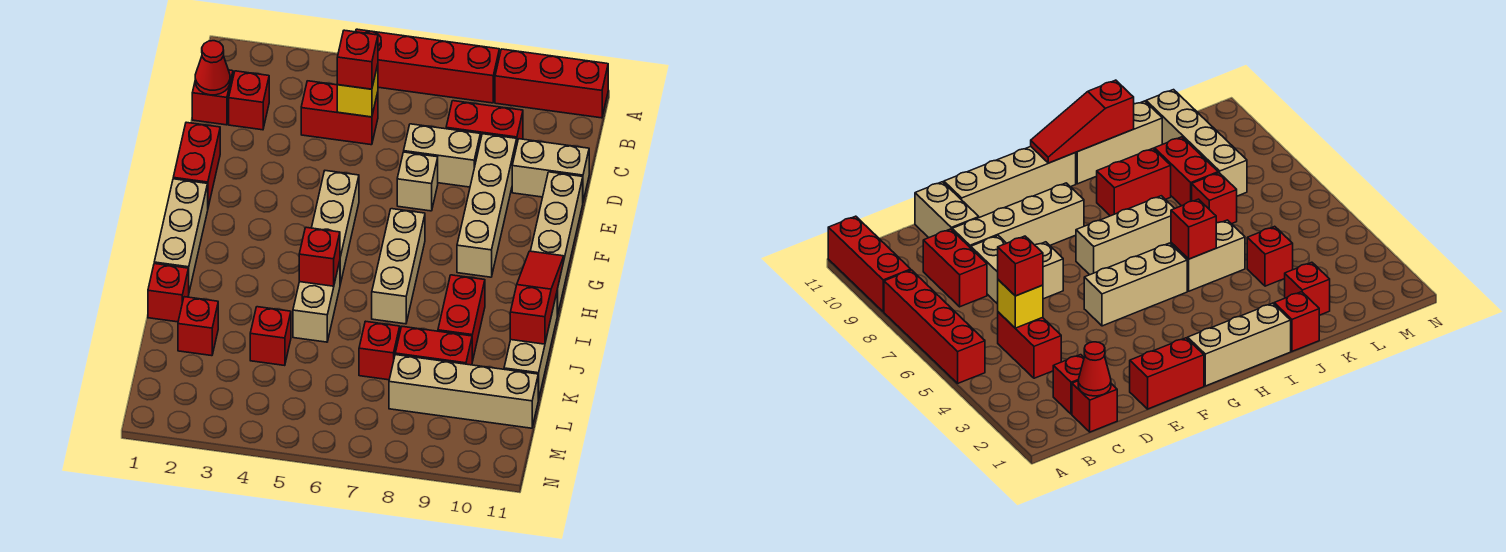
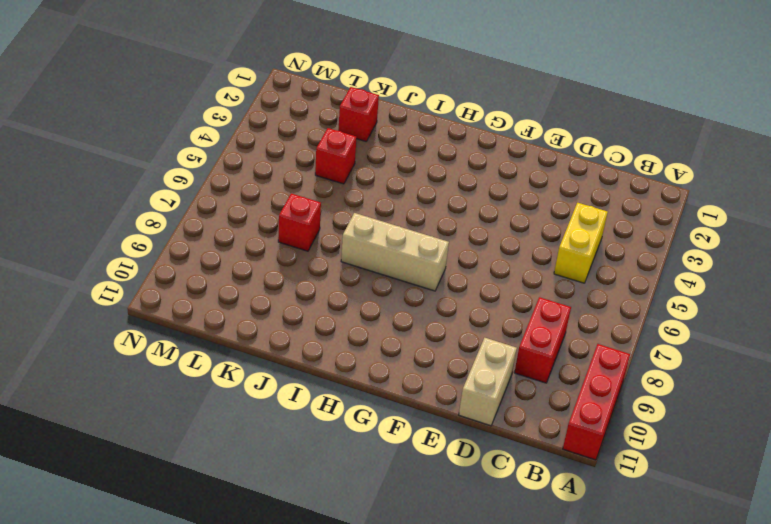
yellow brick C4:C5 level 1 -> red brick C4:C5 level 1
none -> red brick A5:A8 level 1
none -> red brick C1 level 1
none -> red brick C2 level 1

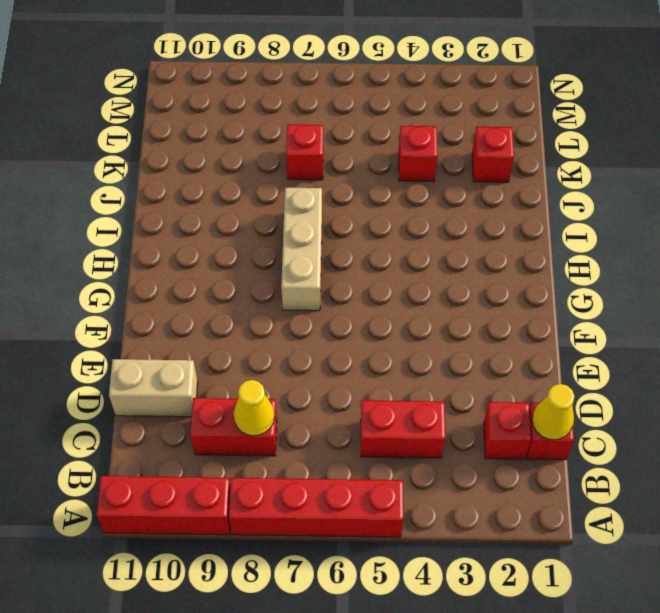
yellow cone C1 level 2 -> red cone C1 level 2
yellow cone C8 level 2 -> none
none -> tan brick D7:D8 level 1
none -> tan brick D9:G9 level 1
none -> red brick E1:F1 level 1

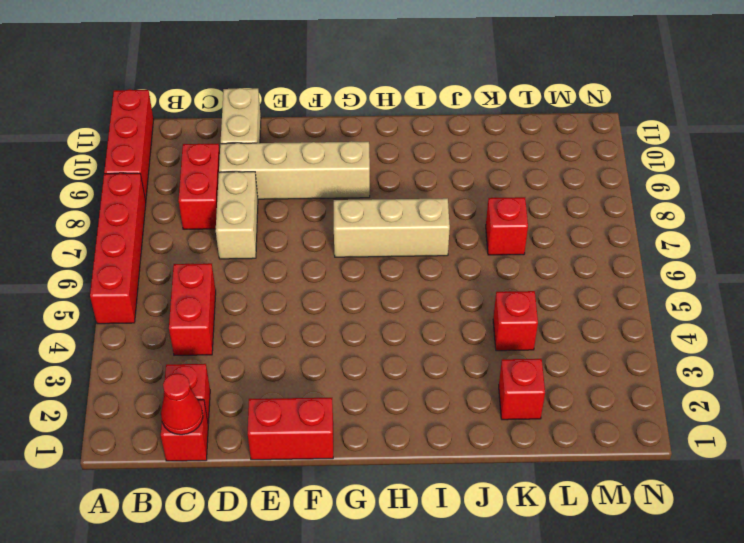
none -> tan brick E7 level 1
none -> tan brick E11:H11 level 1
none -> tan brick F5:H5 level 1

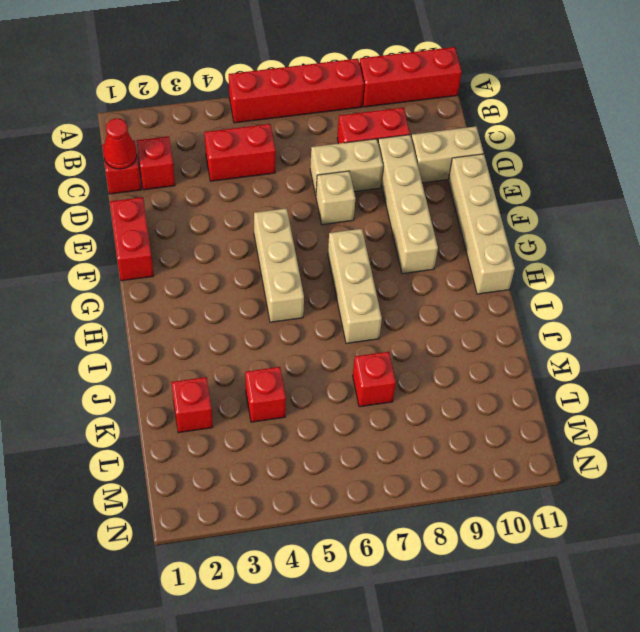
none -> tan brick G1:I1 level 1
none -> tan brick I5:J5 level 1
none -> red brick I9:J9 level 1

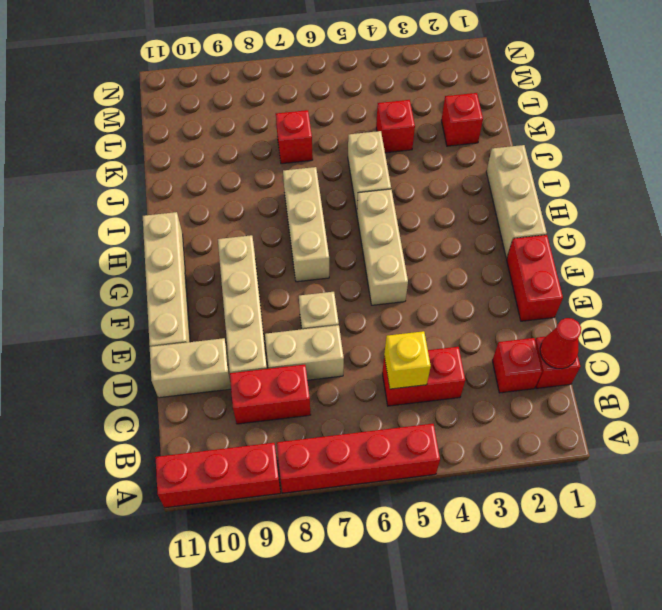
none -> red brick I9:J9 level 1
none -> tan brick I11:K11 level 1
none -> red brick J1 level 1

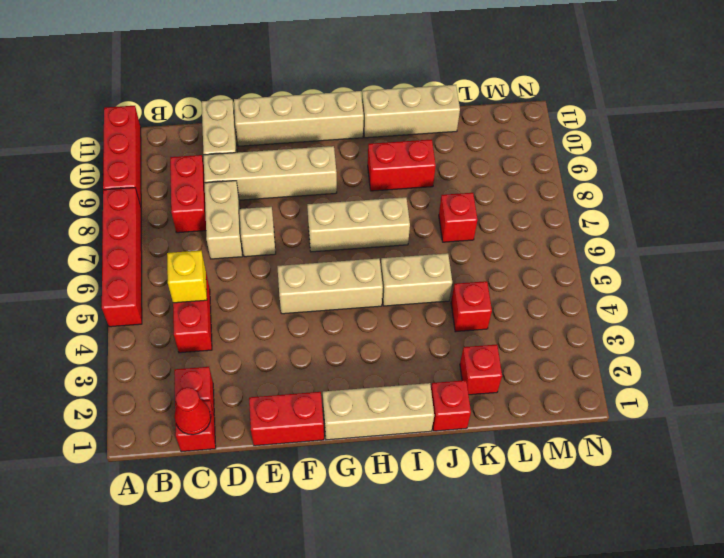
none -> red brick K8:K9 level 1
none -> tan brick L8:L11 level 1
none -> red slope H11:J11 level 2 top J

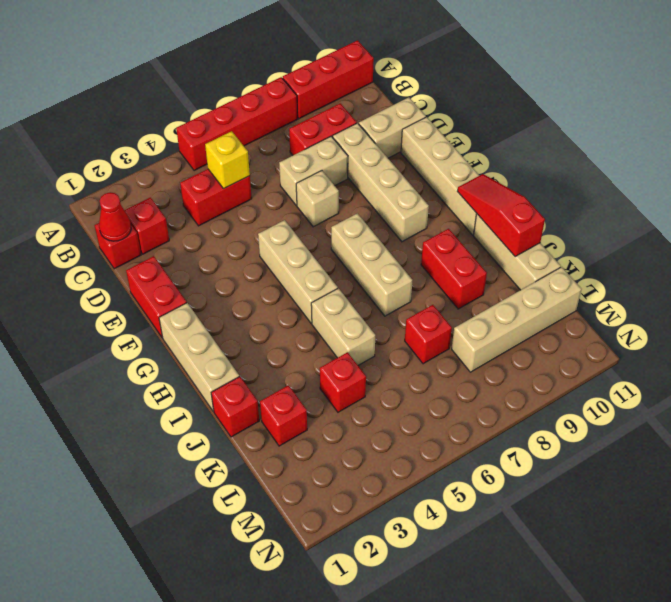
none -> red brick K8:K9 level 1
none -> red brick I5 level 2
none -> red brick C5 level 3

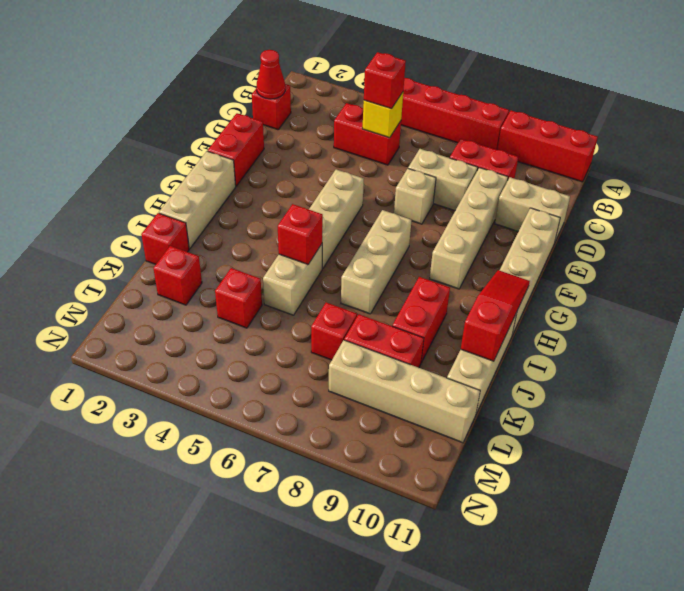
none -> red brick C2 level 1

